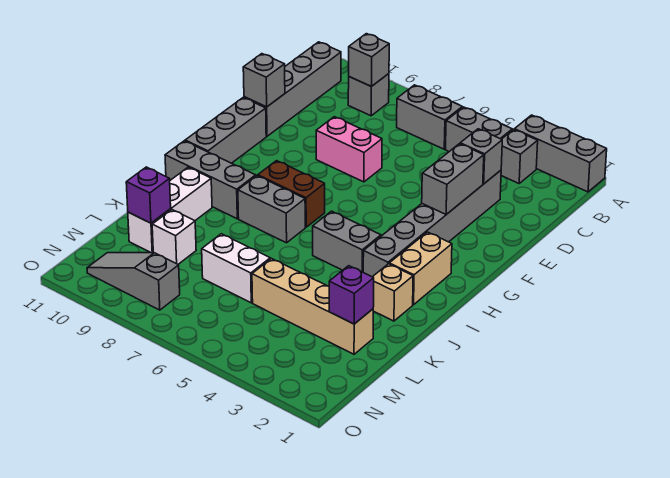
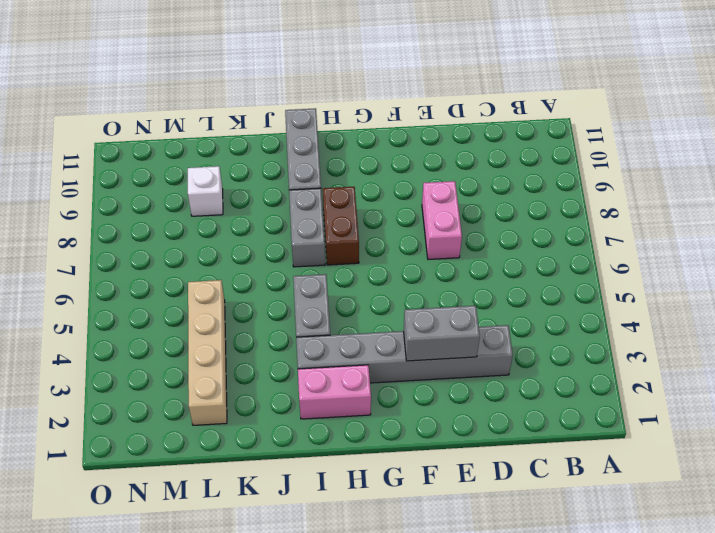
pink brick H2:I2 level 1 -> tan brick H2:I2 level 1
none -> grey brick A1:A3 level 1
none -> grey brick B3 level 1
none -> grey brick B4:B5 level 1

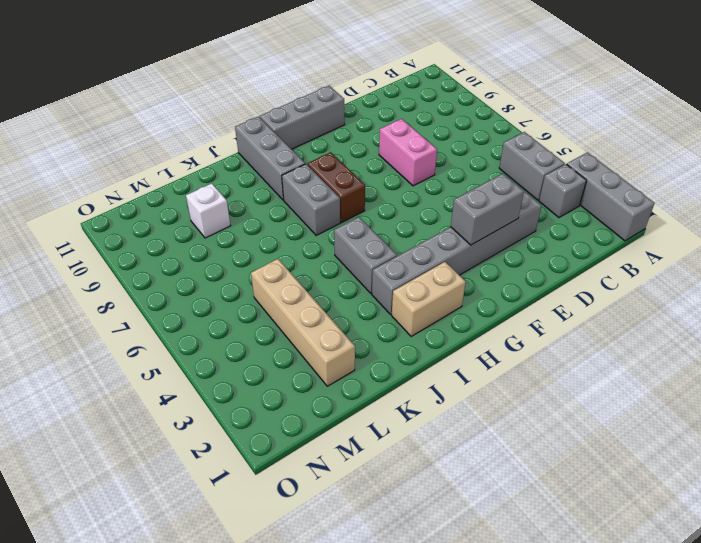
none -> grey brick B6:B7 level 1
none -> grey brick B9 level 1
none -> grey brick B11:E11 level 1

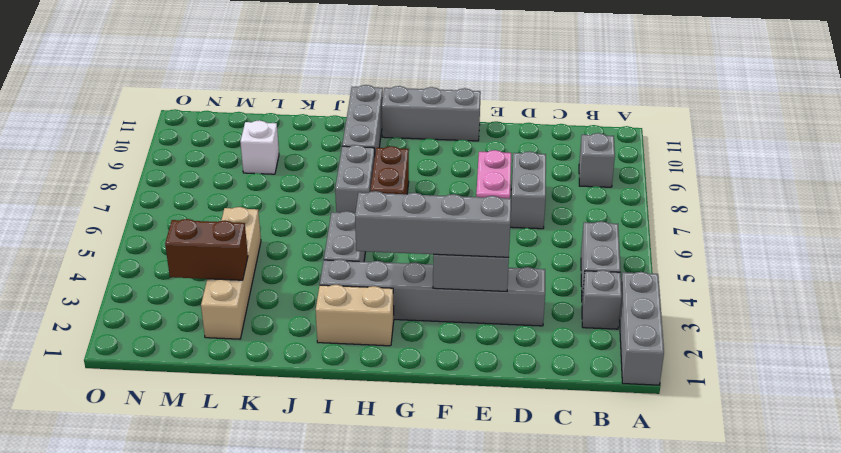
grey brick D7:D8 level 1 -> grey brick B6:B7 level 1
grey brick E3:H3 level 3 -> grey brick B11:E11 level 1
brown brick L3:M3 level 2 -> none
none -> tan brick J2 level 1
none -> white brick J10:L10 level 1
none -> white brick L6:L7 level 1

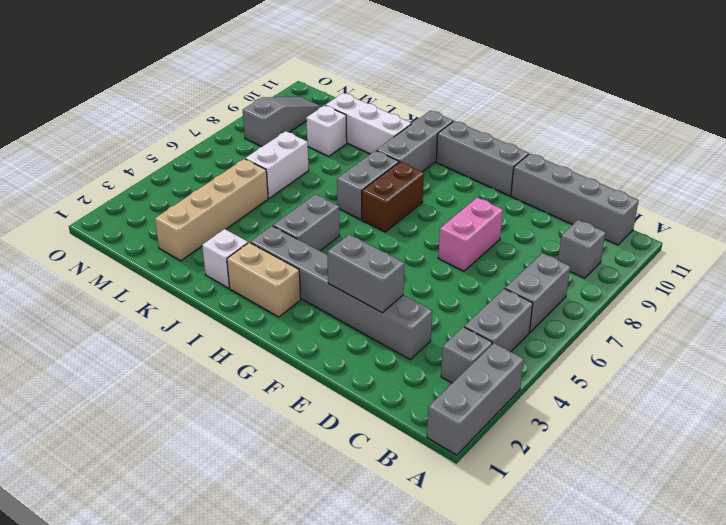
white brick J2 level 1 -> tan brick J2 level 1
none -> grey brick B9 level 2
none -> grey brick D3 level 2
none -> grey brick E11 level 2

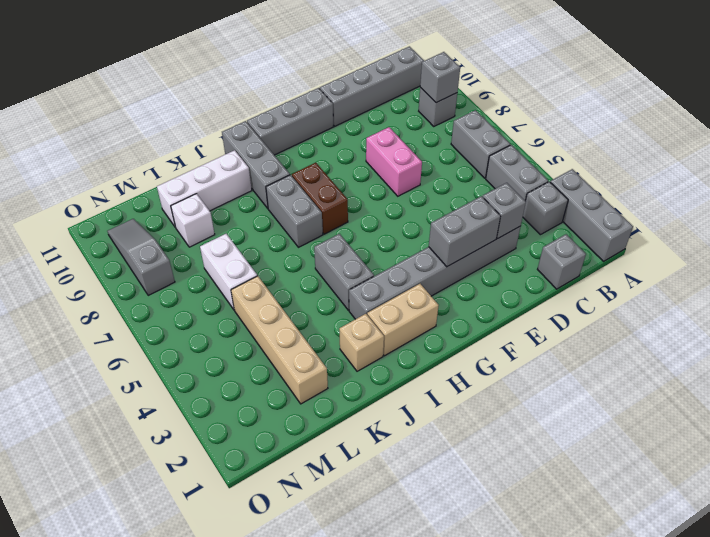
grey brick C1 level 1 -> grey brick E11 level 2
none -> purple brick L2 level 2
none -> purple brick L10 level 2

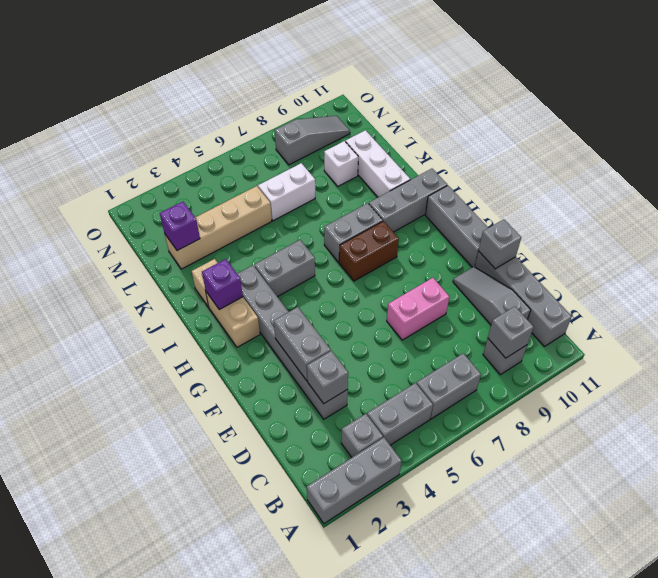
grey slope C10:E10 level 1 top C -> none
purple brick I2 level 2 -> purple brick L10 level 2

